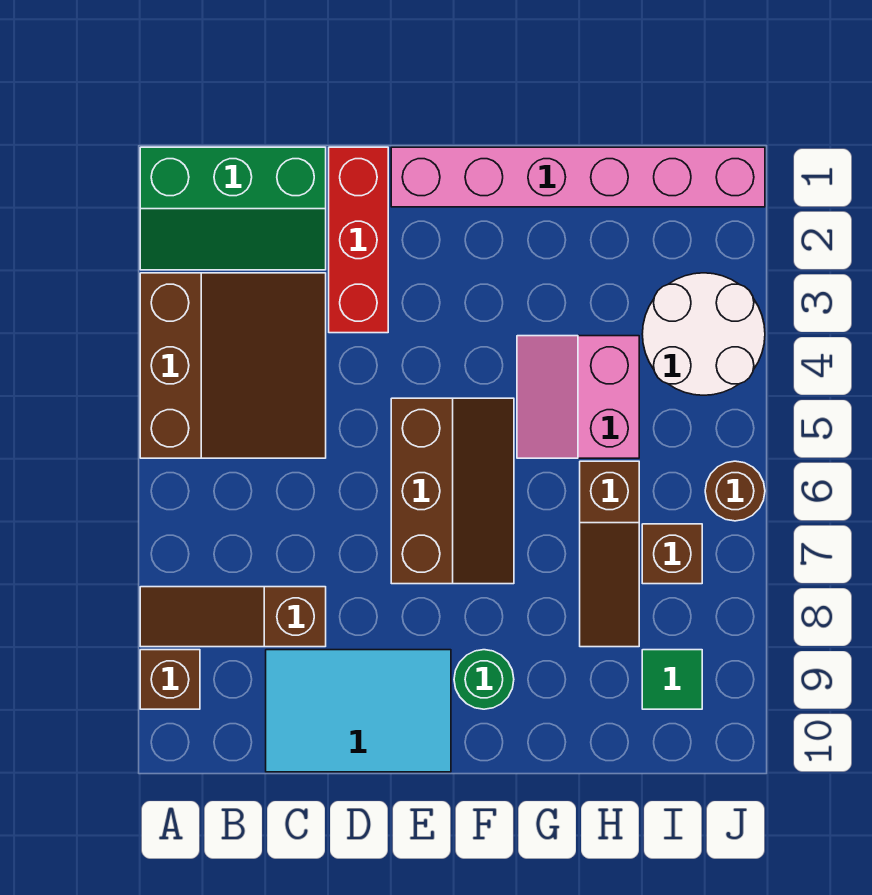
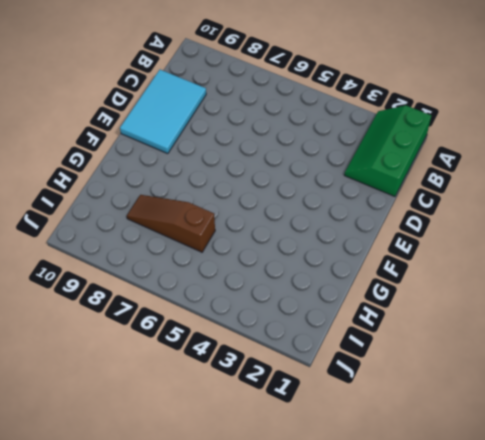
none -> brown slope A3:C5 level 1 top A
none -> brown slope A8:C8 level 1 top C
none -> brown brick A9 level 1

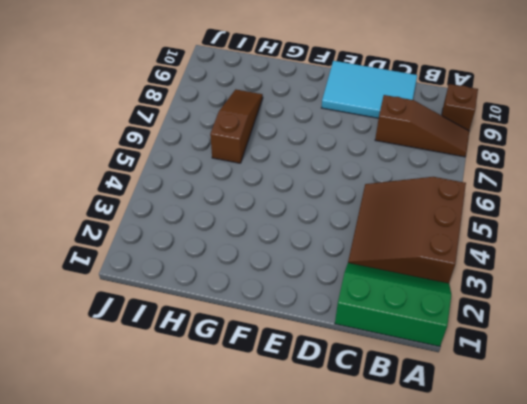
none -> red brick D1:D3 level 1
none -> pink brick E1:J1 level 1
none -> brown slope E5:F7 level 1 top E

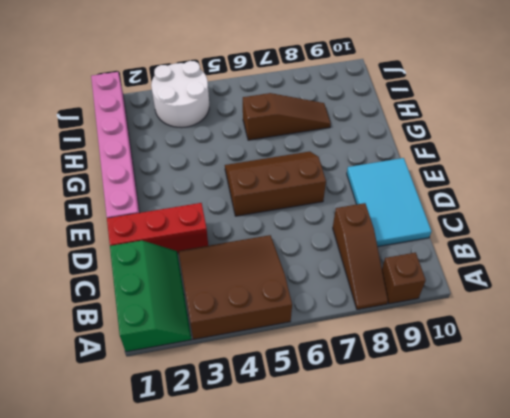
none -> green round brick F9 level 1
none -> pink slope G4:H5 level 1 top H
none -> brown brick I7 level 1

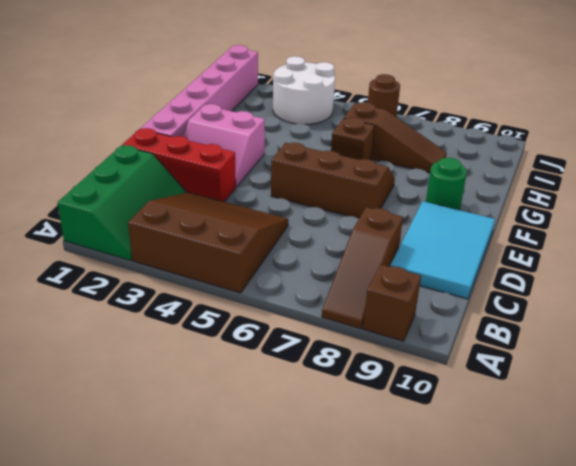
pink slope E2:F3 level 1 top F -> pink slope G4:H5 level 1 top H
brown brick G6 level 1 -> brown brick I7 level 1
none -> green tile I9 level 1

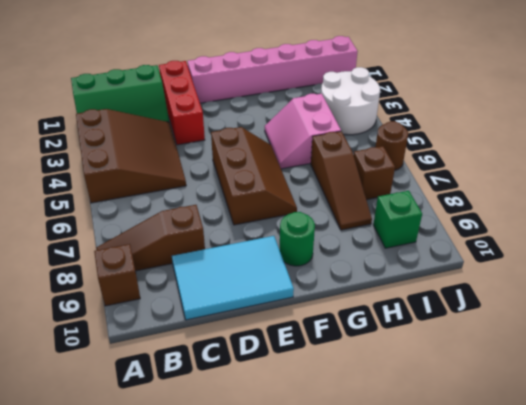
green brick I9 level 1 -> green tile I9 level 1

